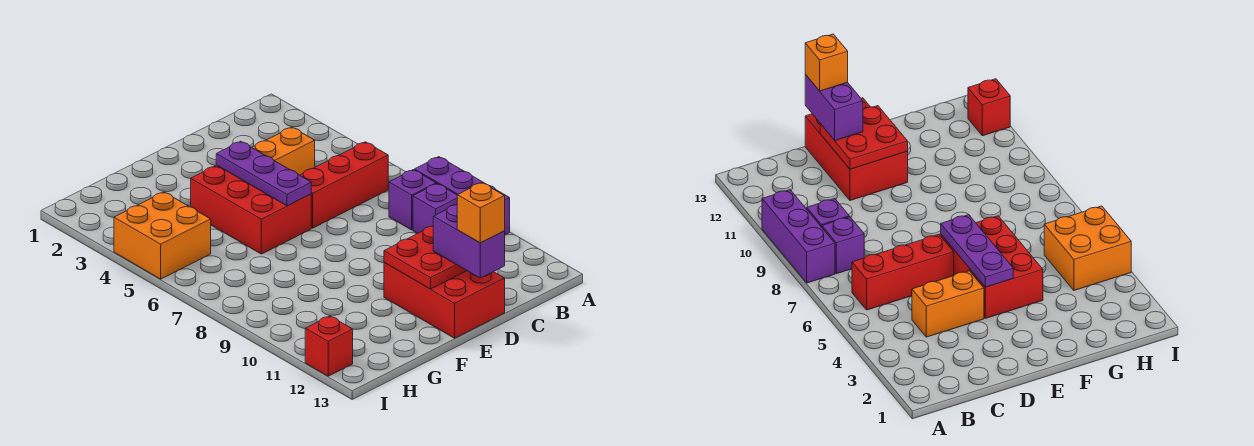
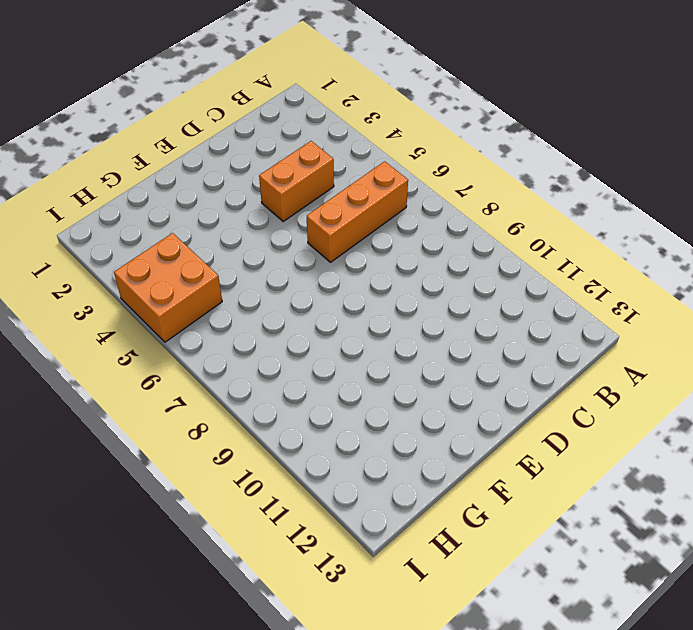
orange brick B6:D6 level 1 -> red brick B6:D6 level 1
none -> purple brick A8:A10 level 1
none -> purple brick B8 level 1
none -> purple brick B9 level 1

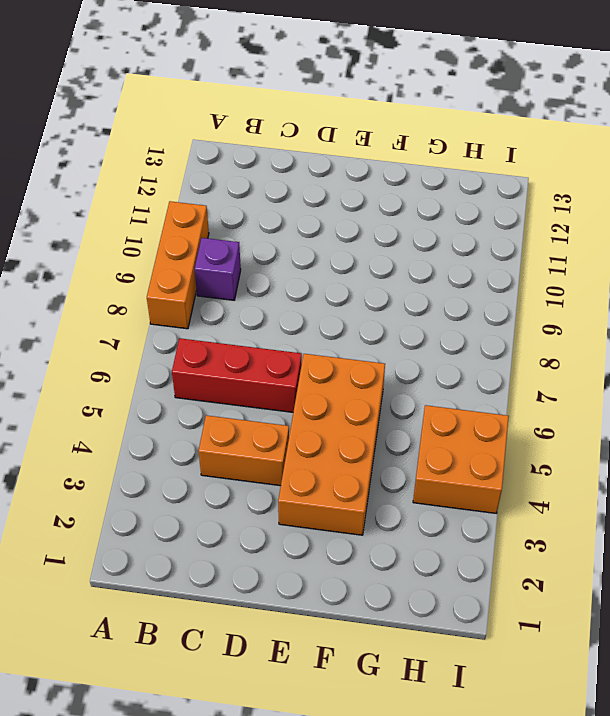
orange brick A8:A10 level 1 -> purple brick A8:A10 level 1
orange brick E3:F6 level 1 -> red brick E4:F6 level 1
none -> purple brick B8 level 1
none -> red brick D11:E13 level 1
none -> red brick I12 level 1

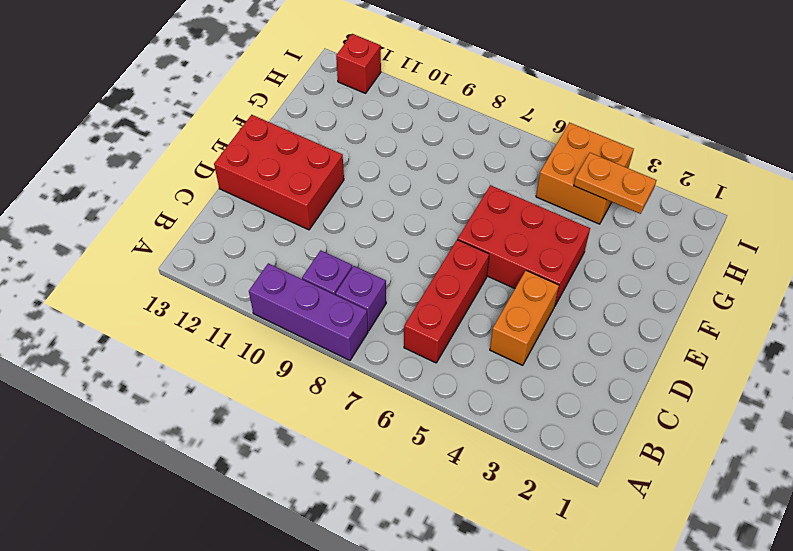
orange plate H3:H4 level 2 -> none
none -> red plate D11:E12 level 2
none -> purple plate E4:E6 level 2
none -> purple brick D12:D13 level 3

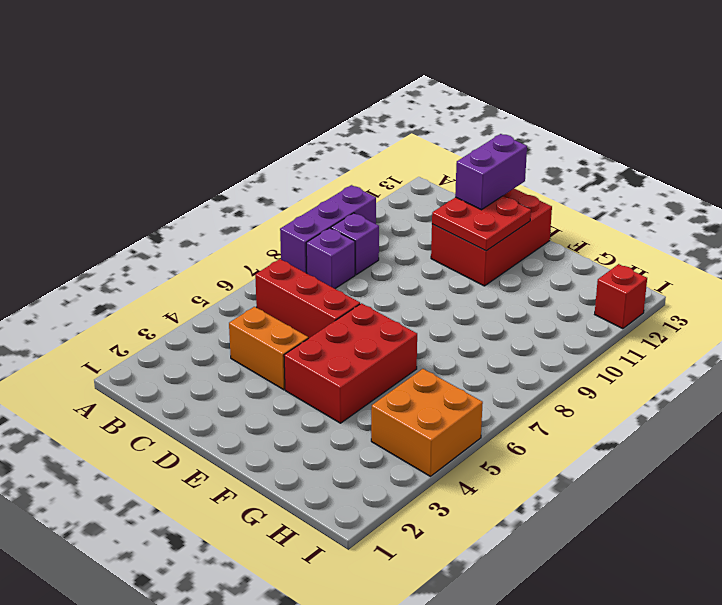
none -> purple plate E4:E6 level 2
none -> orange brick D13 level 4

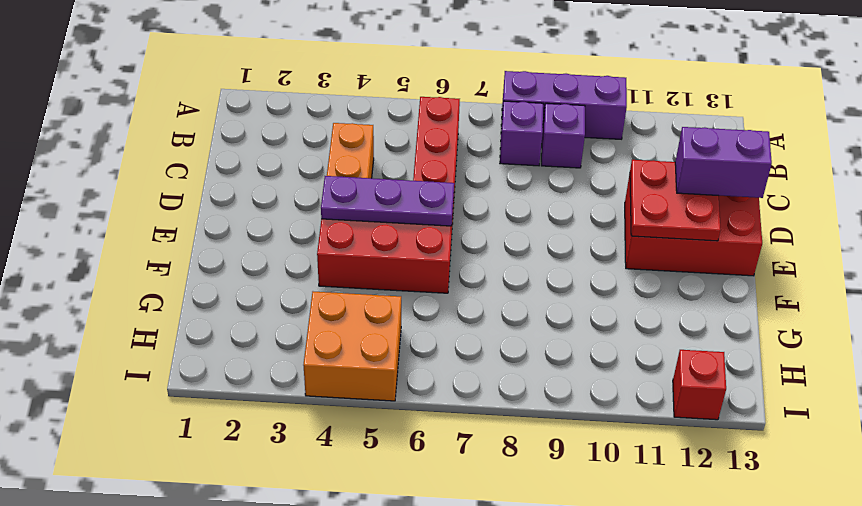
none -> orange brick D13 level 4

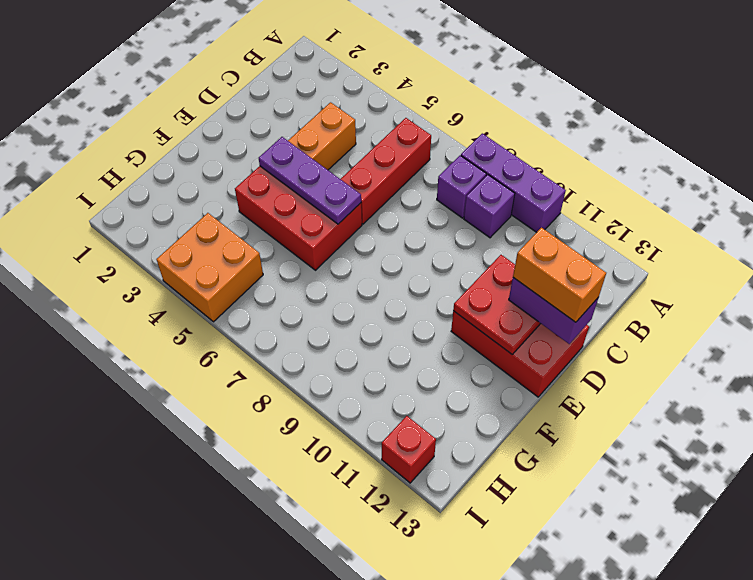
orange brick D12:D13 level 4 -> orange brick D13 level 4

